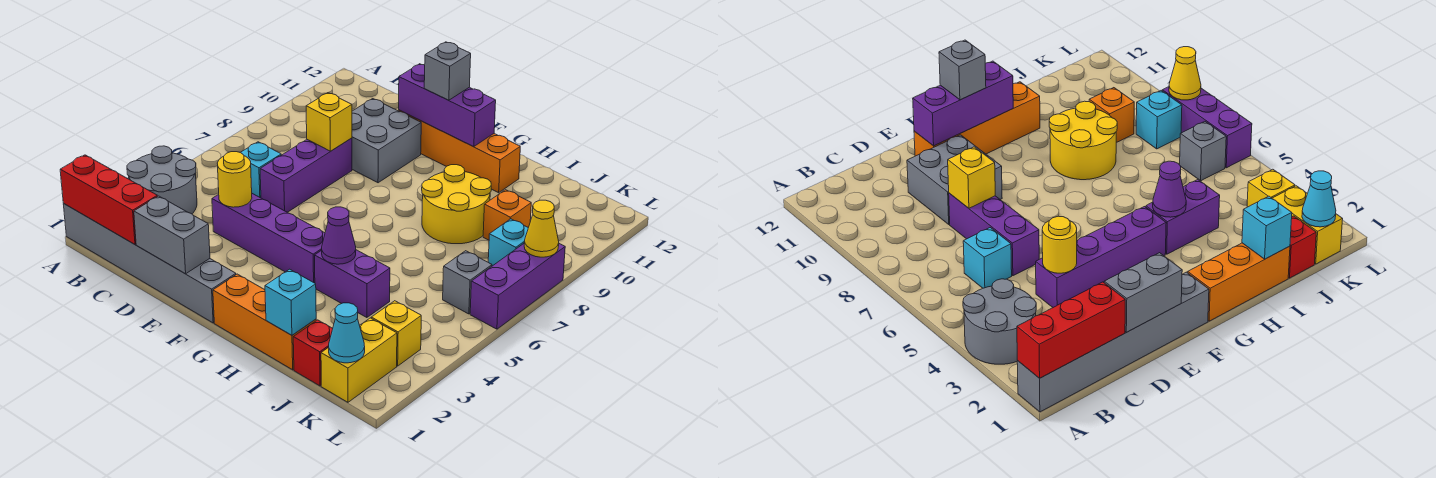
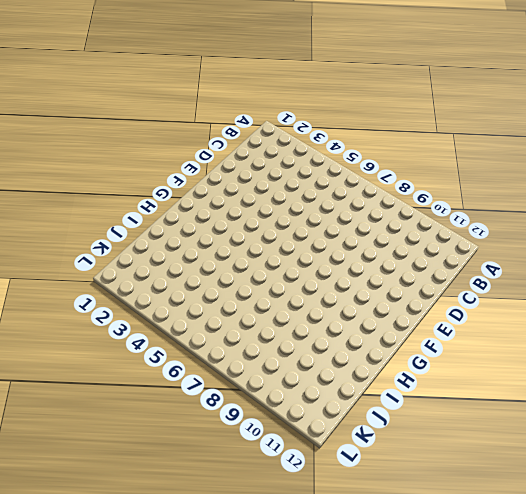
none -> grey brick A1:F1 level 1
none -> grey round brick A3:B4 level 1
none -> cyan brick C6 level 1

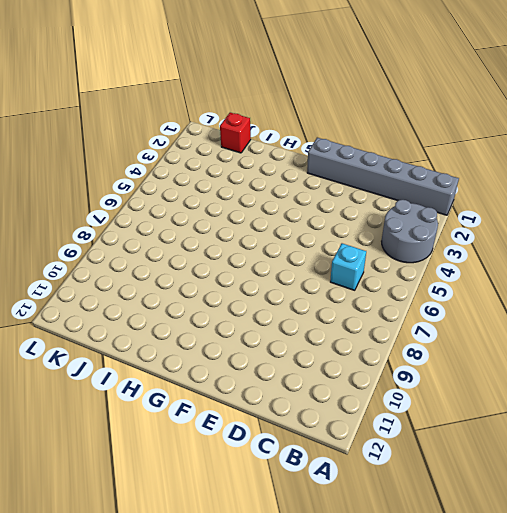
none -> purple brick D4:G4 level 1
none -> purple brick D6:D8 level 1
none -> grey brick D9:E10 level 1

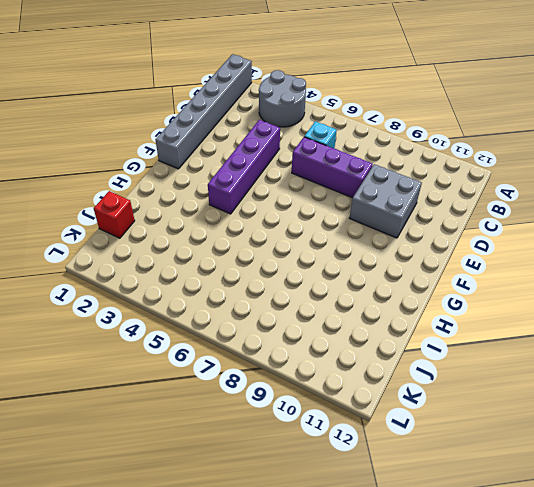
none -> orange brick E11:H11 level 1
none -> orange brick G1:I1 level 1
none -> purple brick H4:I4 level 1

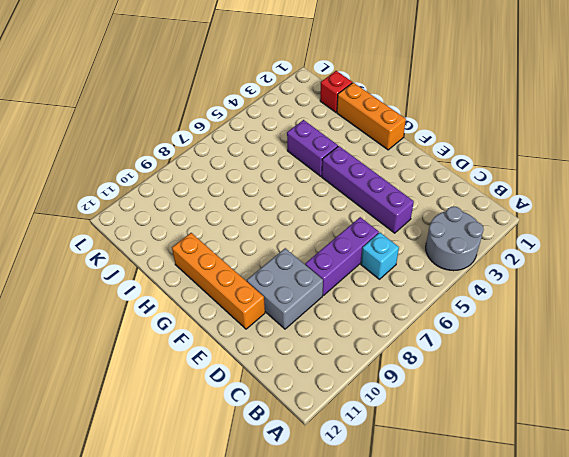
none -> grey brick A1:F1 level 1
none -> yellow round brick H8:I9 level 1
none -> orange brick J9 level 1

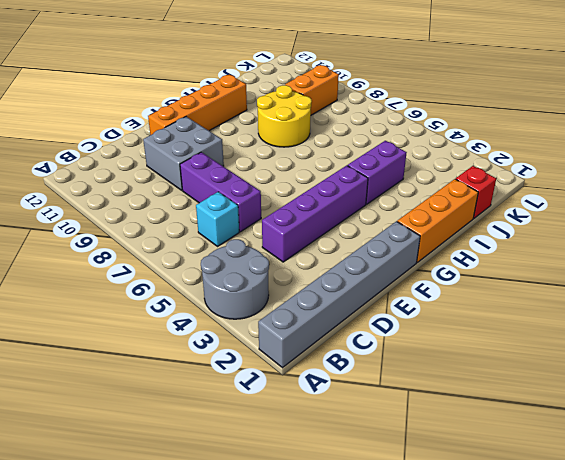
orange brick J9:K9 level 1 -> orange brick J9 level 1
none -> yellow brick K1:K2 level 1
none -> yellow brick K3 level 1
none -> grey brick K6 level 1

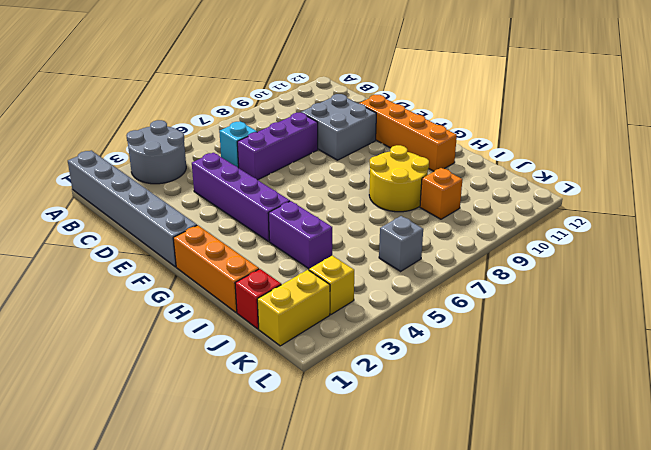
none -> cyan brick K8 level 1
none -> purple brick L6:L8 level 1
none -> red brick A1:C1 level 2

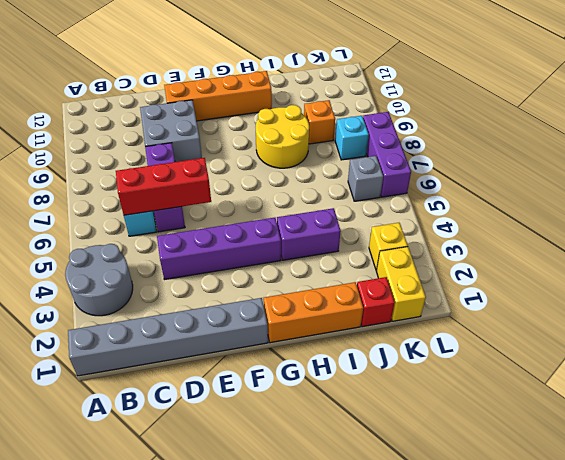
red brick C6:E6 level 2 -> red brick A1:C1 level 2
none -> grey brick D1:E1 level 2
none -> yellow round brick D4 level 2
none -> yellow brick D8 level 2

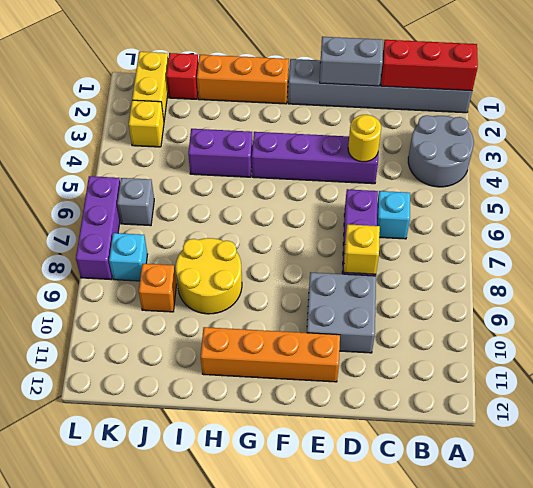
none -> purple brick E11:G11 level 2
none -> purple cone H4 level 2
none -> cyan brick I1 level 2

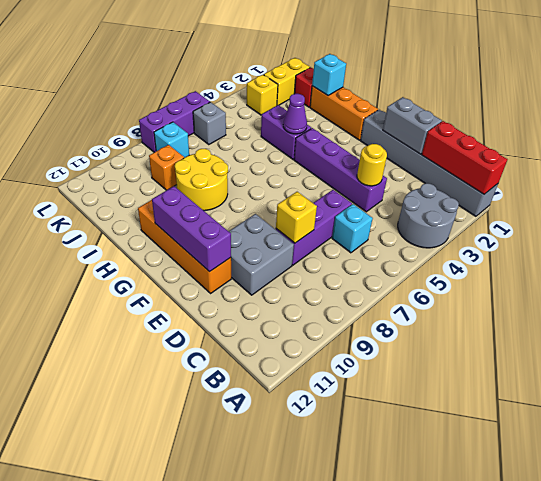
none -> cyan cone K1 level 2
none -> yellow cone L8 level 2
none -> grey brick F11 level 3

